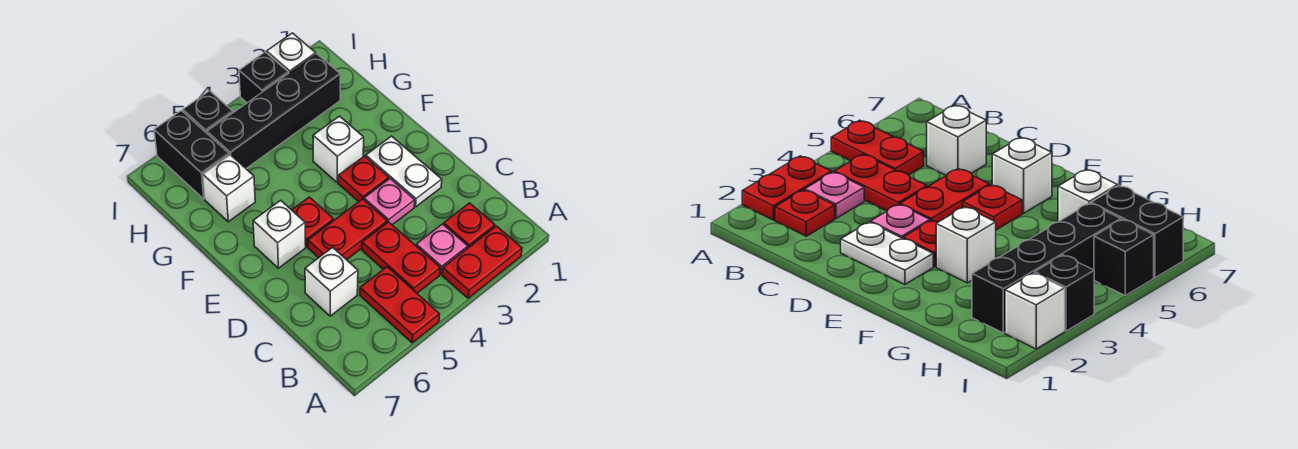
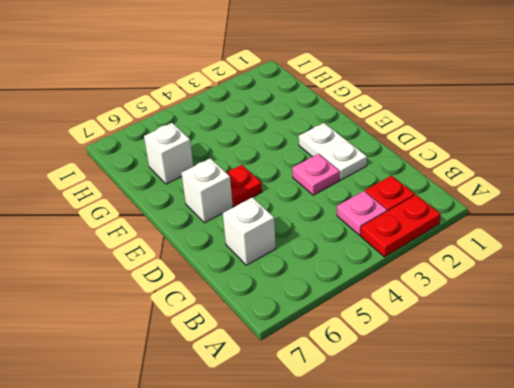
none -> red plate A5:B5 level 1
none -> red plate B4:C4 level 1
none -> red plate D4:D5 level 1

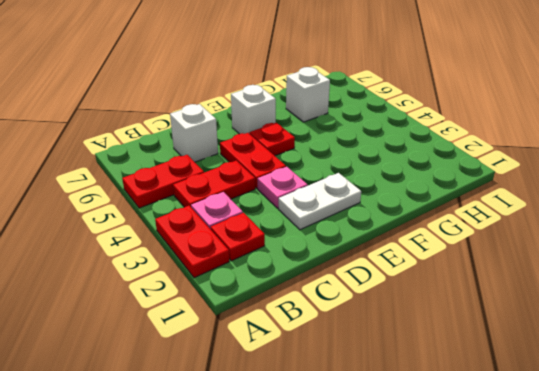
none -> red plate E3 level 1
none -> white brick F3 level 1
none -> black brick H2:H5 level 1

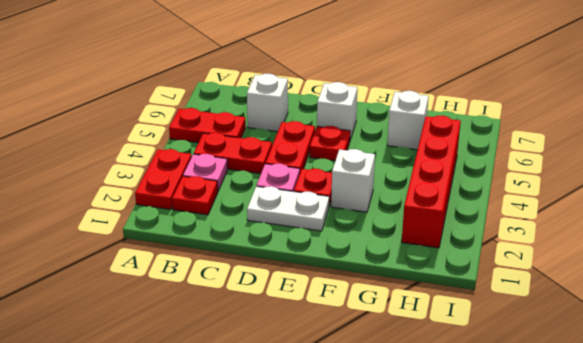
red brick H2:H5 level 1 -> black brick H2:H5 level 1
none -> black brick H6:I6 level 1
none -> white brick I2 level 1
none -> black brick I3 level 1

